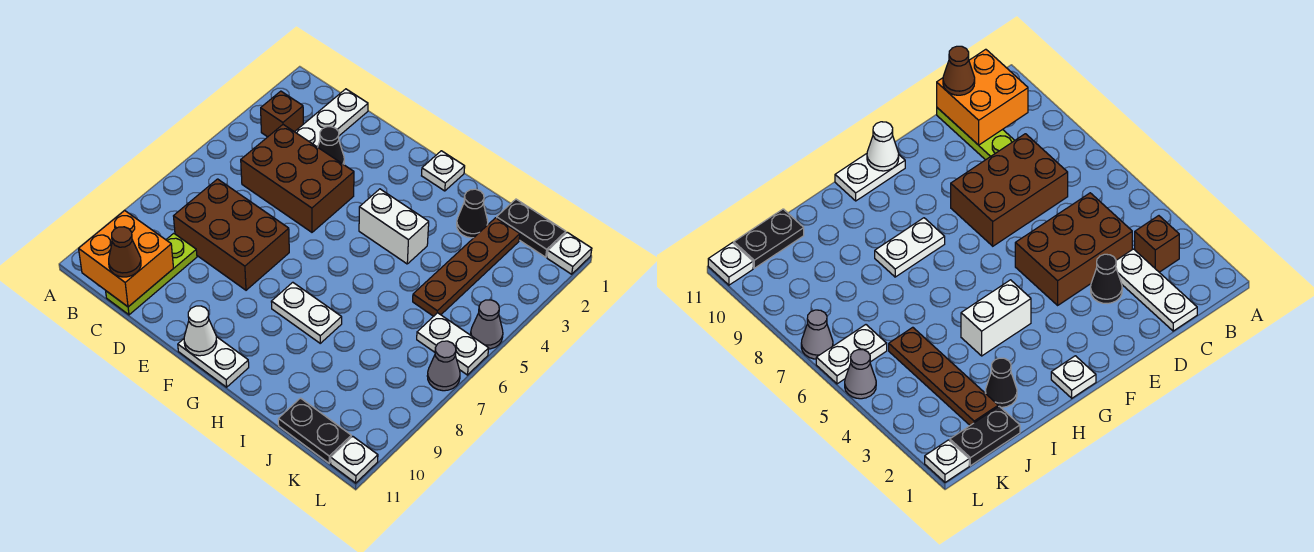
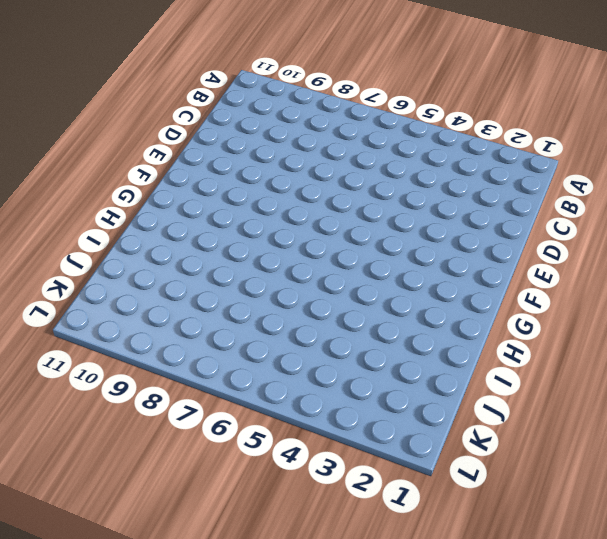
none -> brown brick B3 level 1
none -> white plate C1:C3 level 1
none -> brown brick C4:E5 level 1

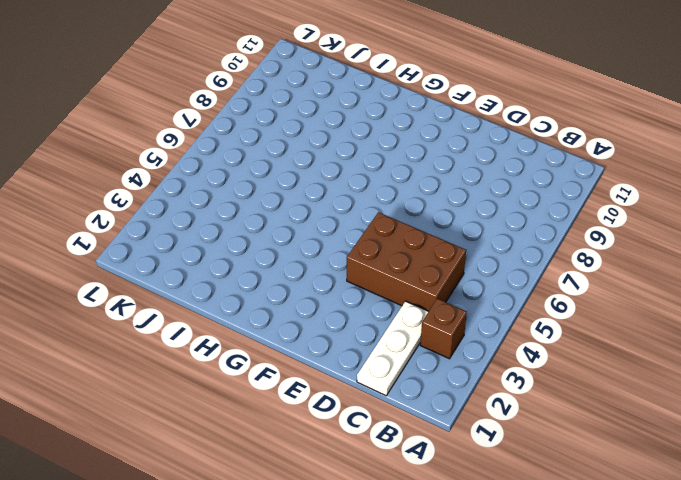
none -> brown brick C7:E8 level 1
none -> lime plate C9:C11 level 1
none -> black cone D3 level 1

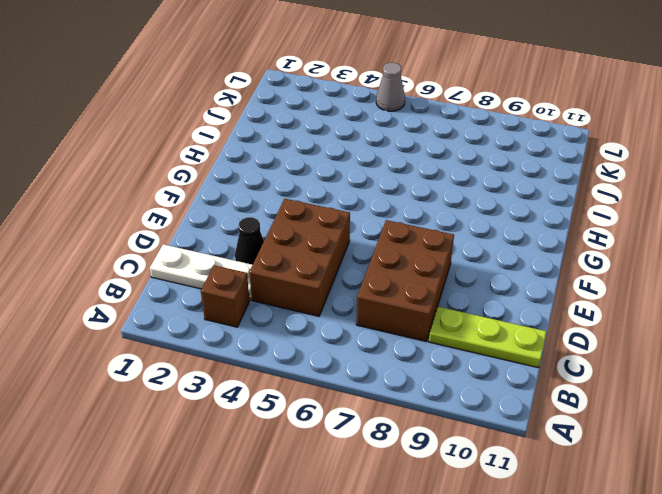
none -> white plate F11:G11 level 1
none -> white plate G1 level 1
none -> white brick G4:H4 level 1

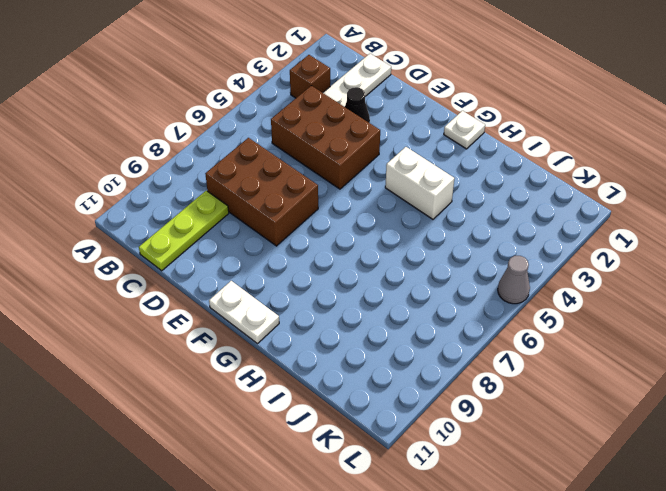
none -> white plate G8:H8 level 1
none -> black cone I2 level 1
none -> black plate J1:K1 level 1

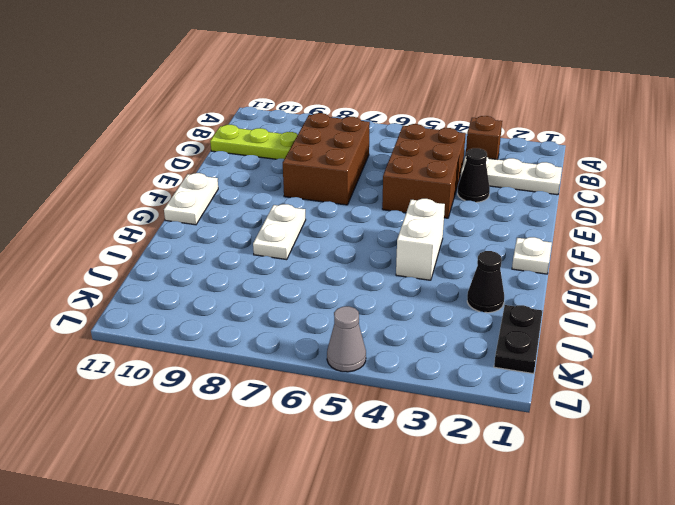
none -> brown plate J2:J5 level 1
none -> black plate J11:K11 level 1
none -> white plate K6:L6 level 1

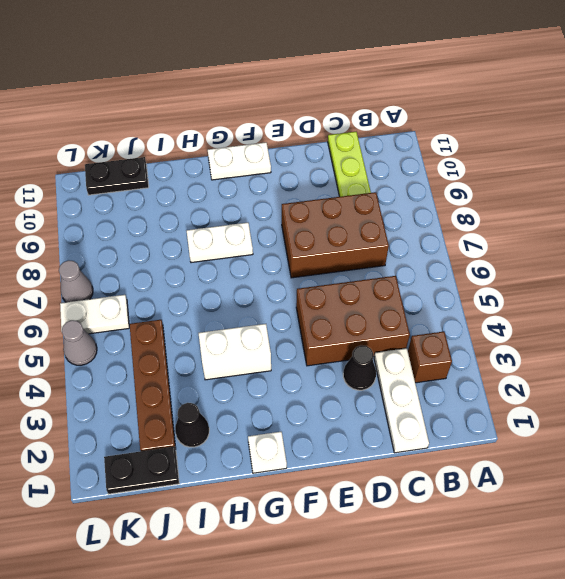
none -> white plate L1 level 1
none -> white plate L11 level 1
none -> orange brick B10:C11 level 2

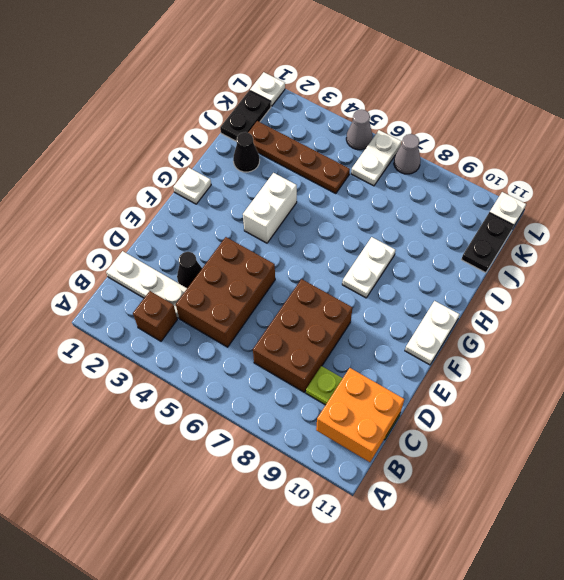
none -> white cone F11 level 2
none -> brown cone C11 level 3

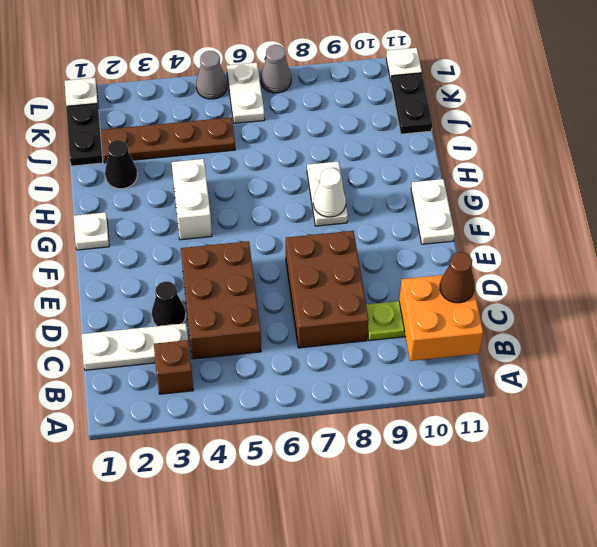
white cone G8 level 2 -> white cone F11 level 2

